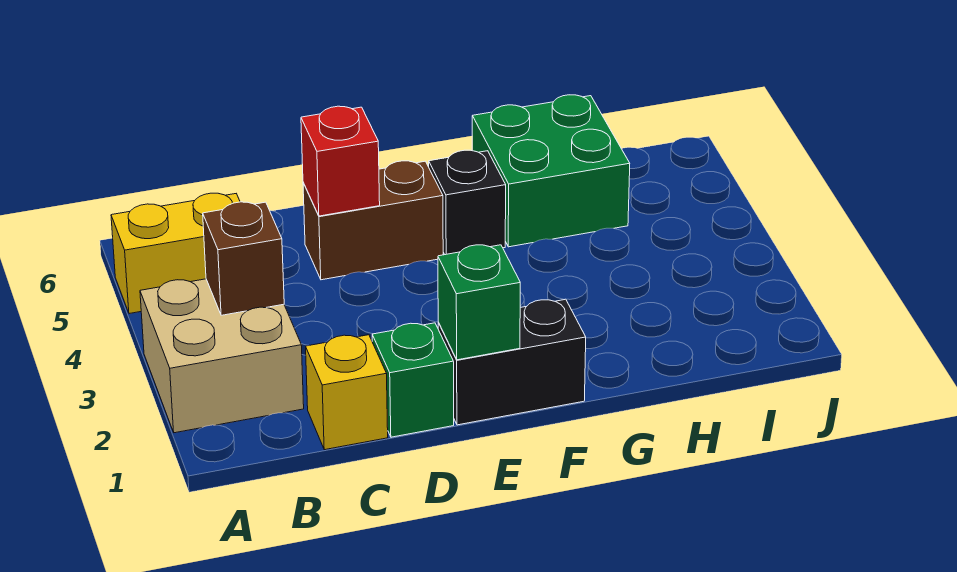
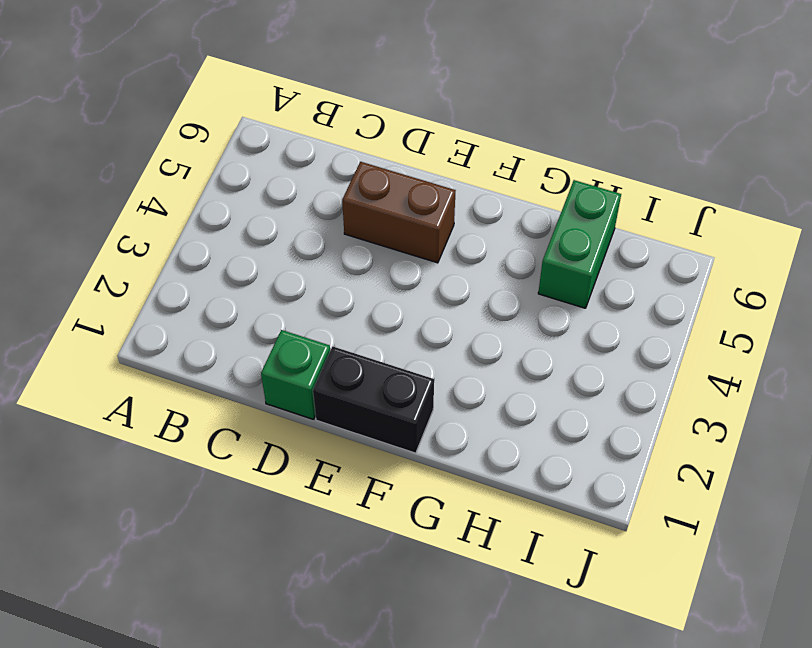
green brick H5:H6 level 1 -> green brick G5:H6 level 1
none -> tan brick A2:B3 level 1
none -> yellow brick A5:B5 level 1

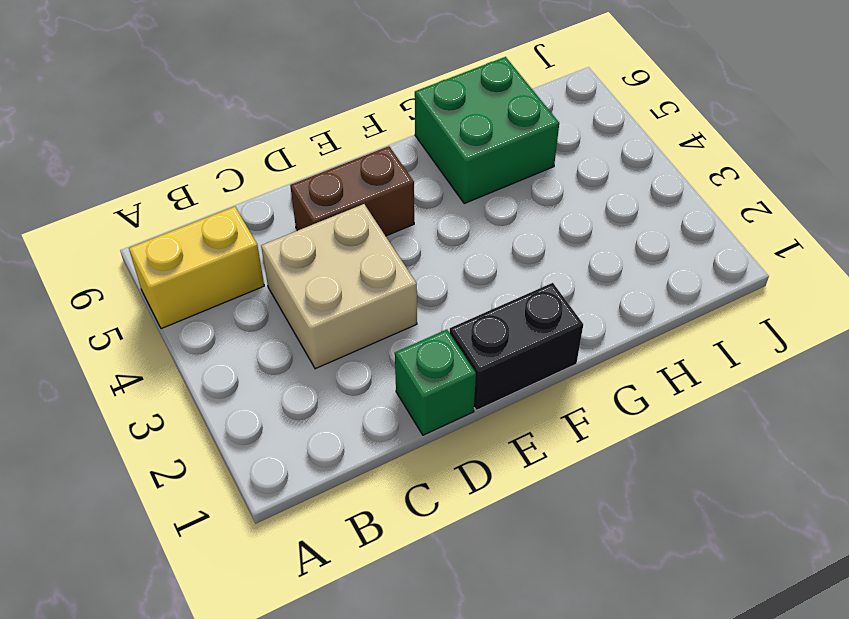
tan brick C3:D4 level 1 -> tan brick A2:B3 level 1
none -> yellow brick C1 level 1
none -> black brick F5 level 1

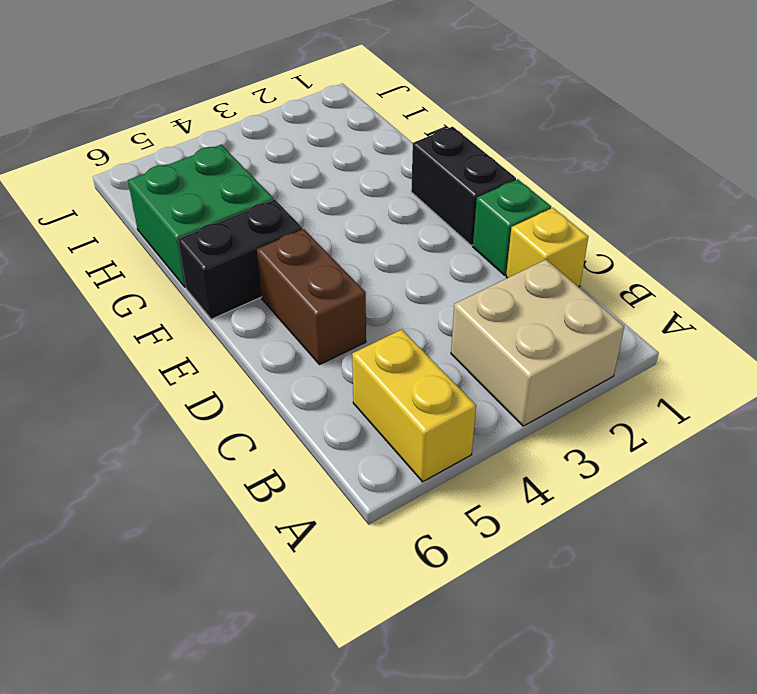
black brick F5:F6 level 1 -> black brick F5 level 1
none -> brown brick B3 level 2
none -> red brick D5 level 2

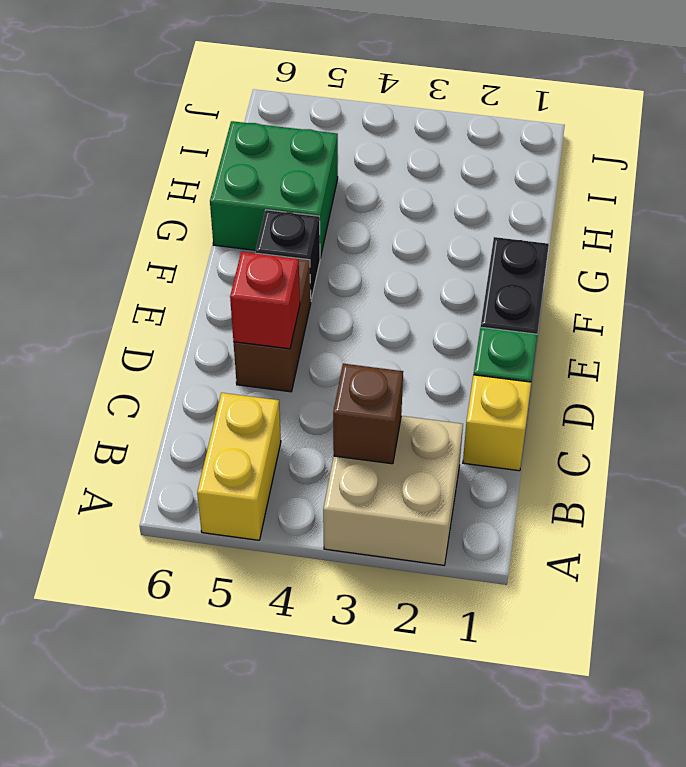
none -> green brick E1 level 2

